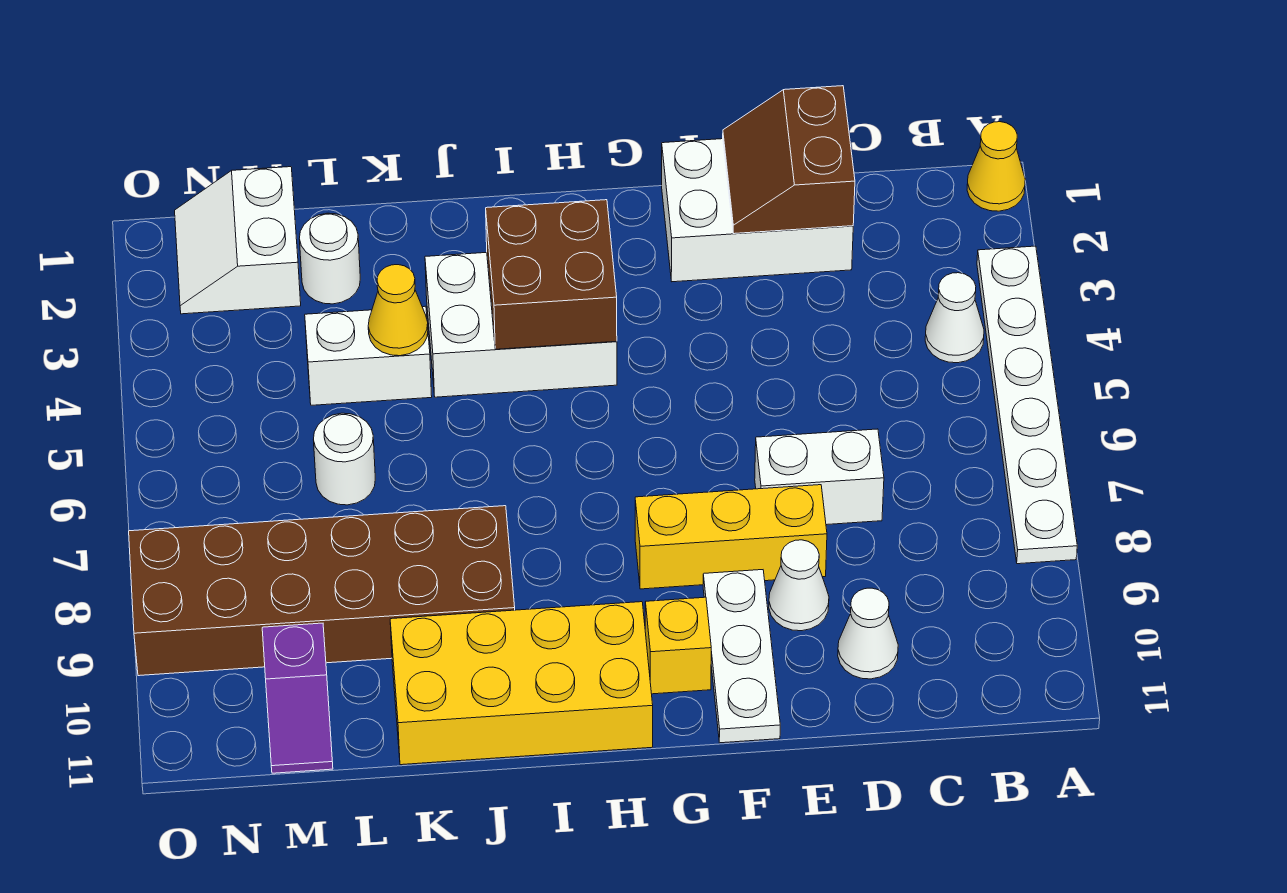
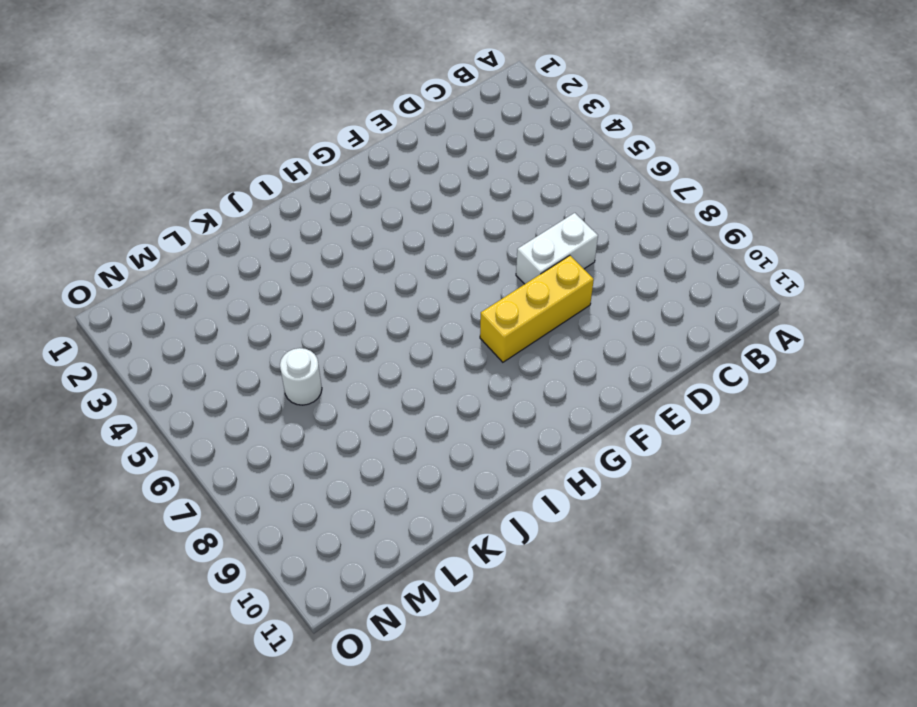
none -> yellow cone A1 level 1
none -> white plate A3:A8 level 1
none -> white cone B4 level 1

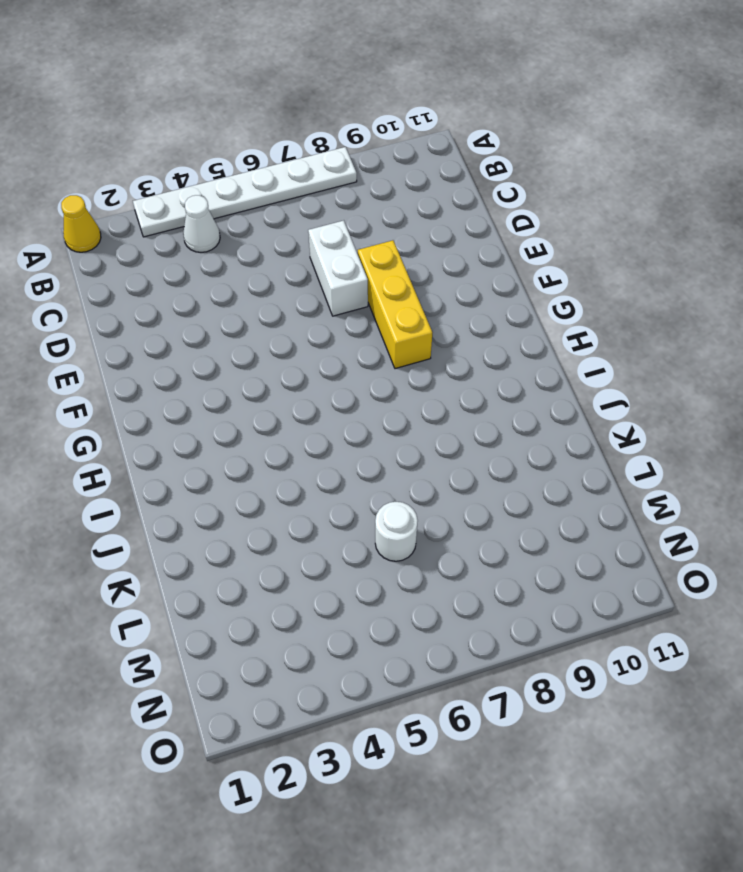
none -> white brick D1:F2 level 1
none -> white cone D10 level 1
none -> white cone E9 level 1

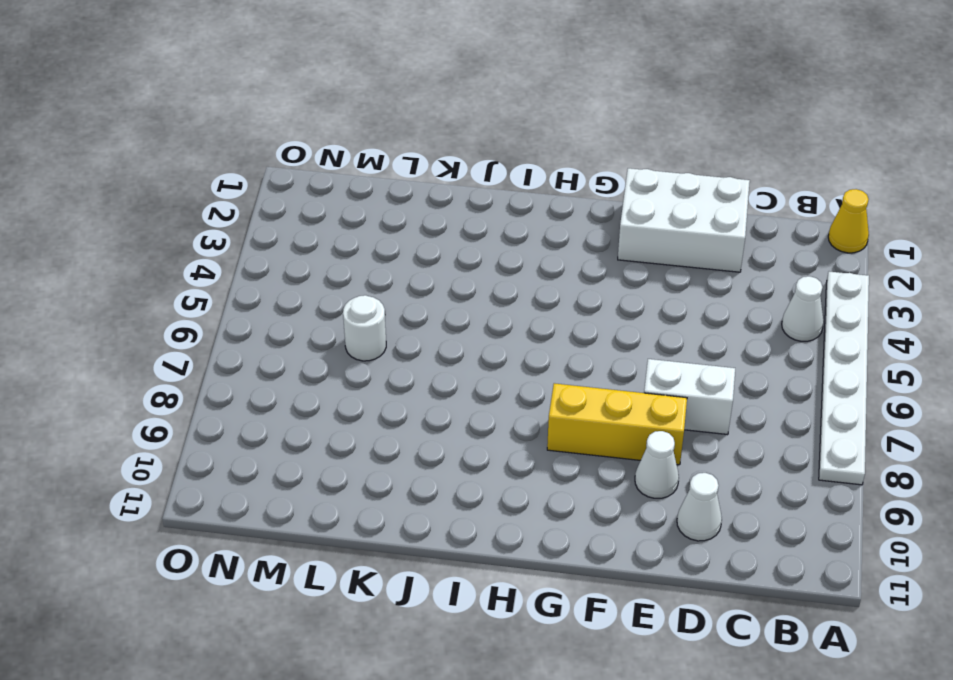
none -> white plate F9:F11 level 1
none -> yellow brick G10 level 1
none -> white brick H3:J4 level 1

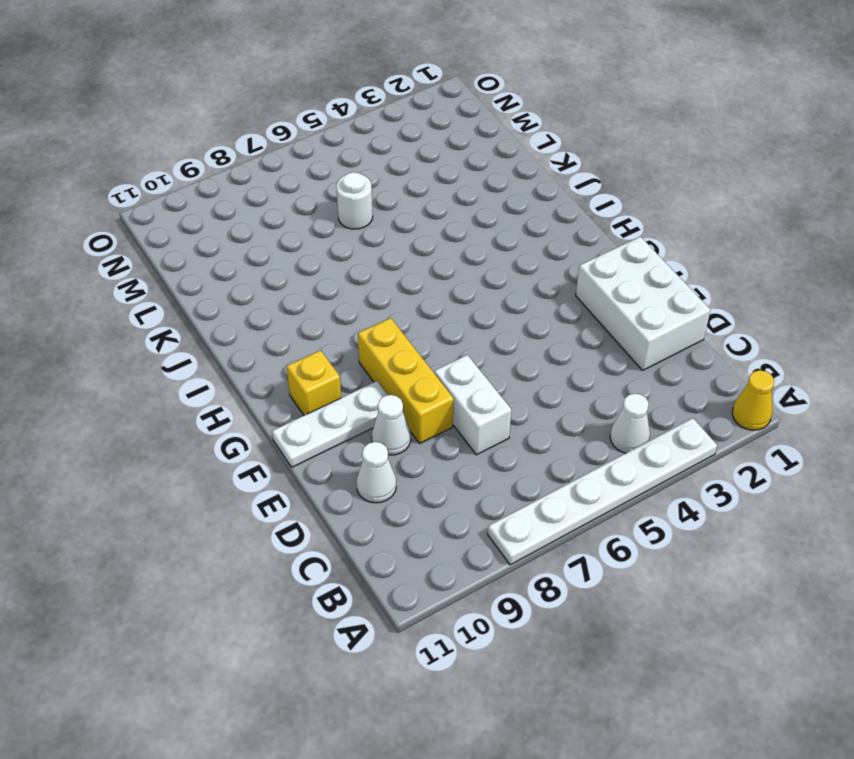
none -> white brick H3:J4 level 1
none -> yellow brick H10:K11 level 1
none -> brown brick J8:O9 level 1

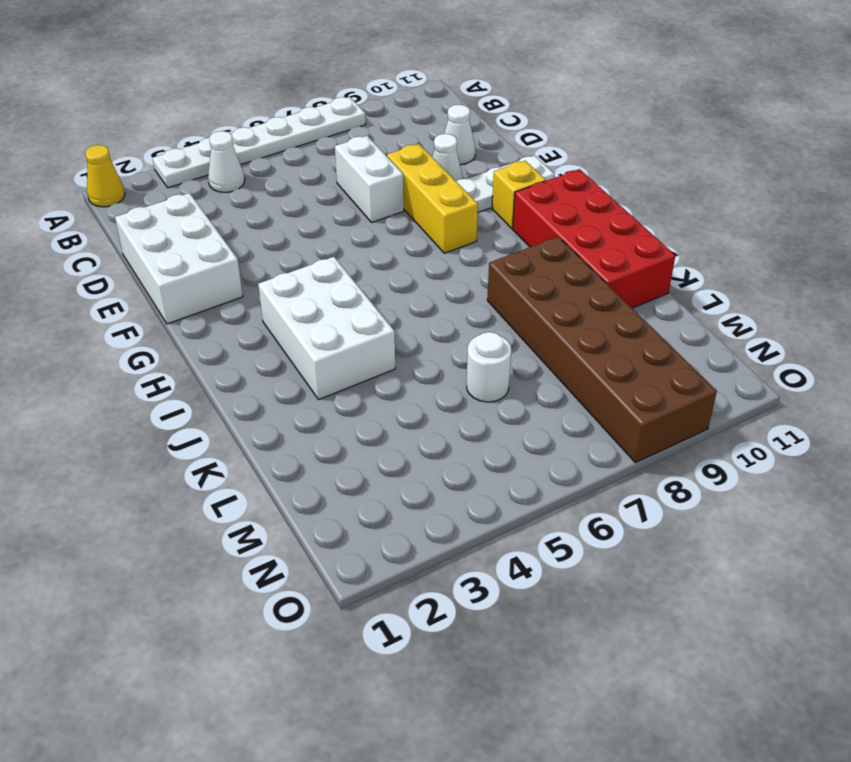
red brick H10:K11 level 1 -> yellow brick H10:K11 level 1
none -> white brick K4:L4 level 1
none -> white round brick L2 level 1
none -> white slope M1:N2 level 1 top M

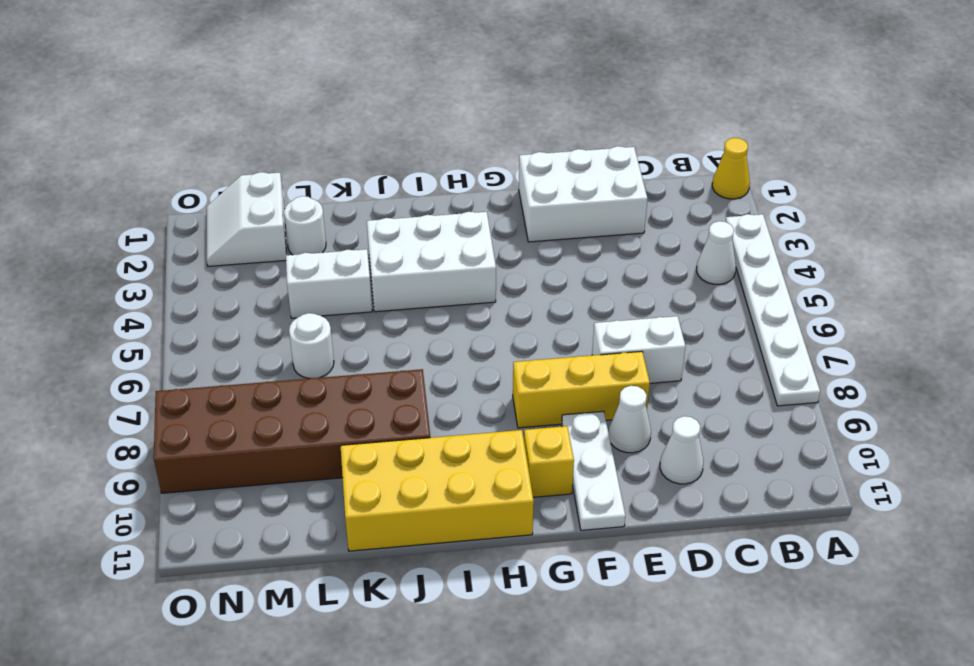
none -> purple slope M10:M11 level 1 top 10
none -> brown slope D1:E2 level 2 top D
none -> brown brick H3:I4 level 2

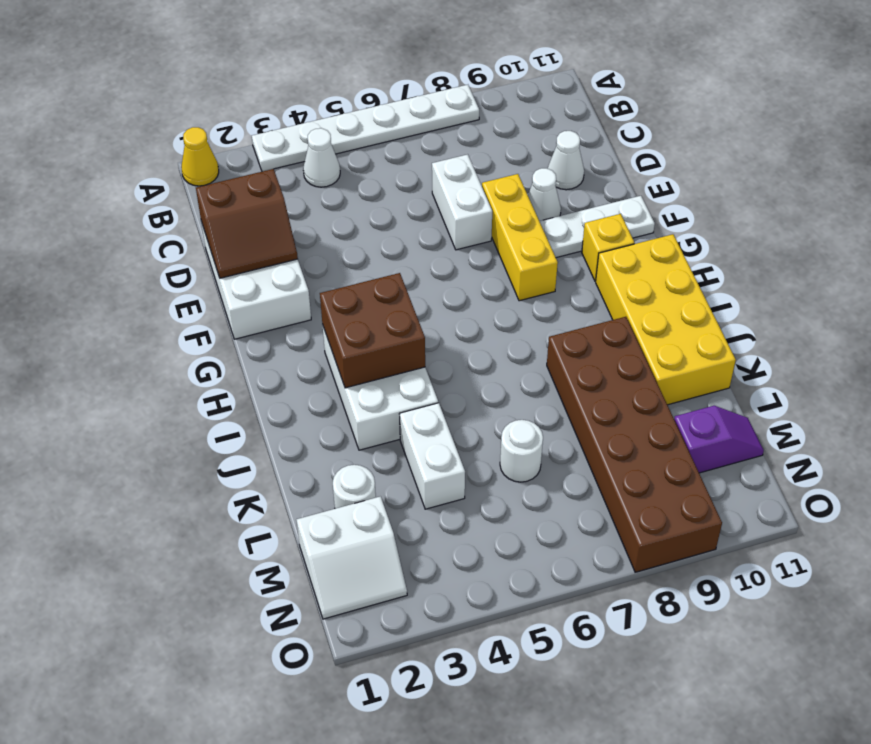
none -> yellow cone K4 level 2

